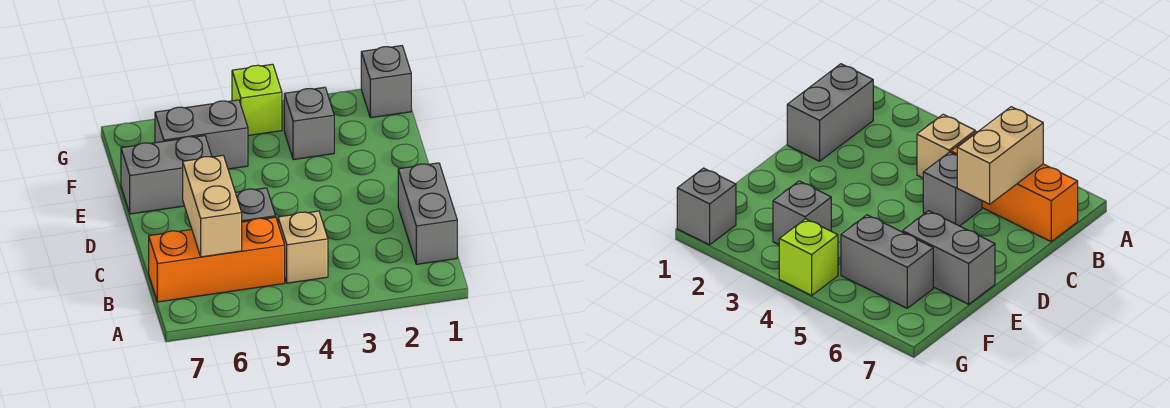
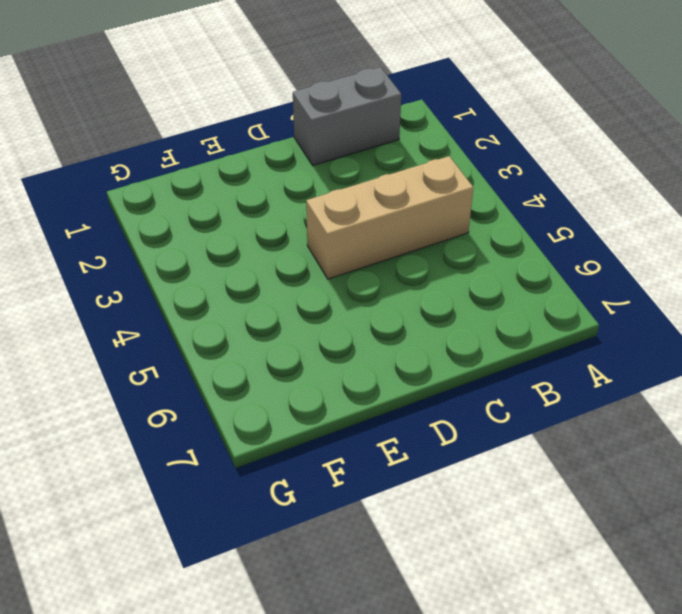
tan brick B4:D4 level 1 -> tan brick B4 level 1
none -> orange brick B5:B7 level 1
none -> grey brick C5 level 1

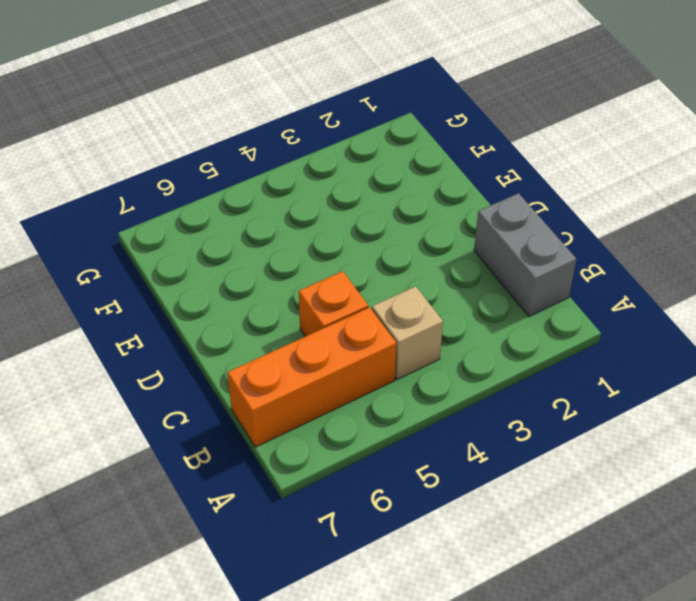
orange brick C5 level 1 -> grey brick C5 level 1
none -> grey brick E6:E7 level 1
none -> grey brick F3 level 1

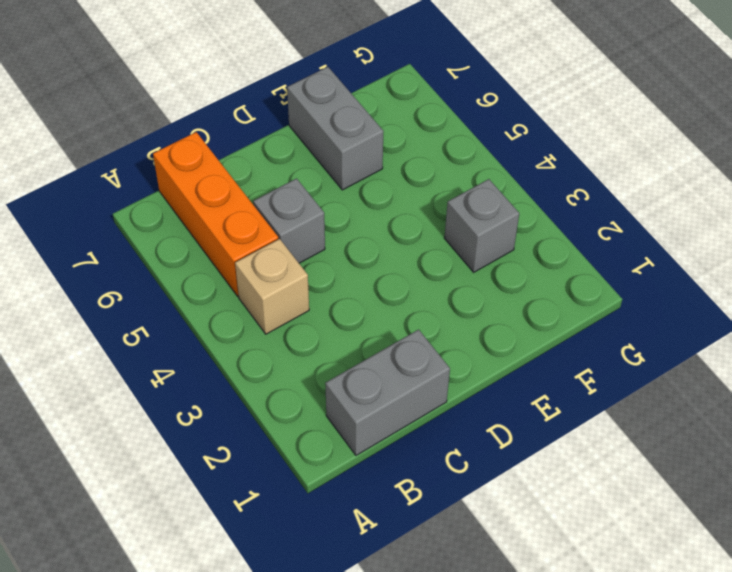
none -> grey brick F5:F6 level 1
none -> grey brick G1 level 1

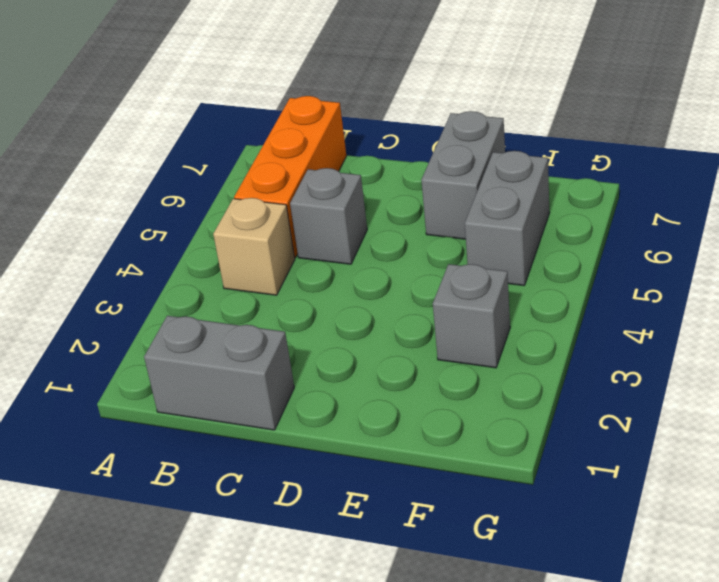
none -> grey brick G1 level 1
none -> lime brick G4 level 1

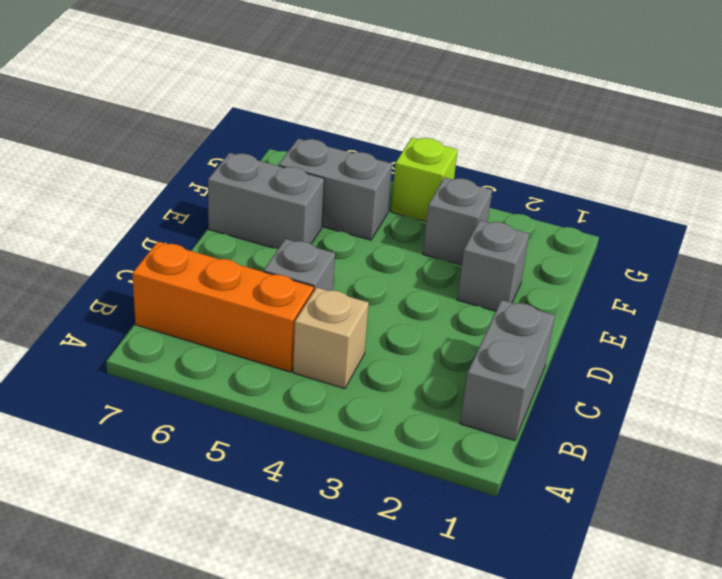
grey brick E2 level 1 -> grey brick G1 level 1
none -> tan brick B6:C6 level 2

